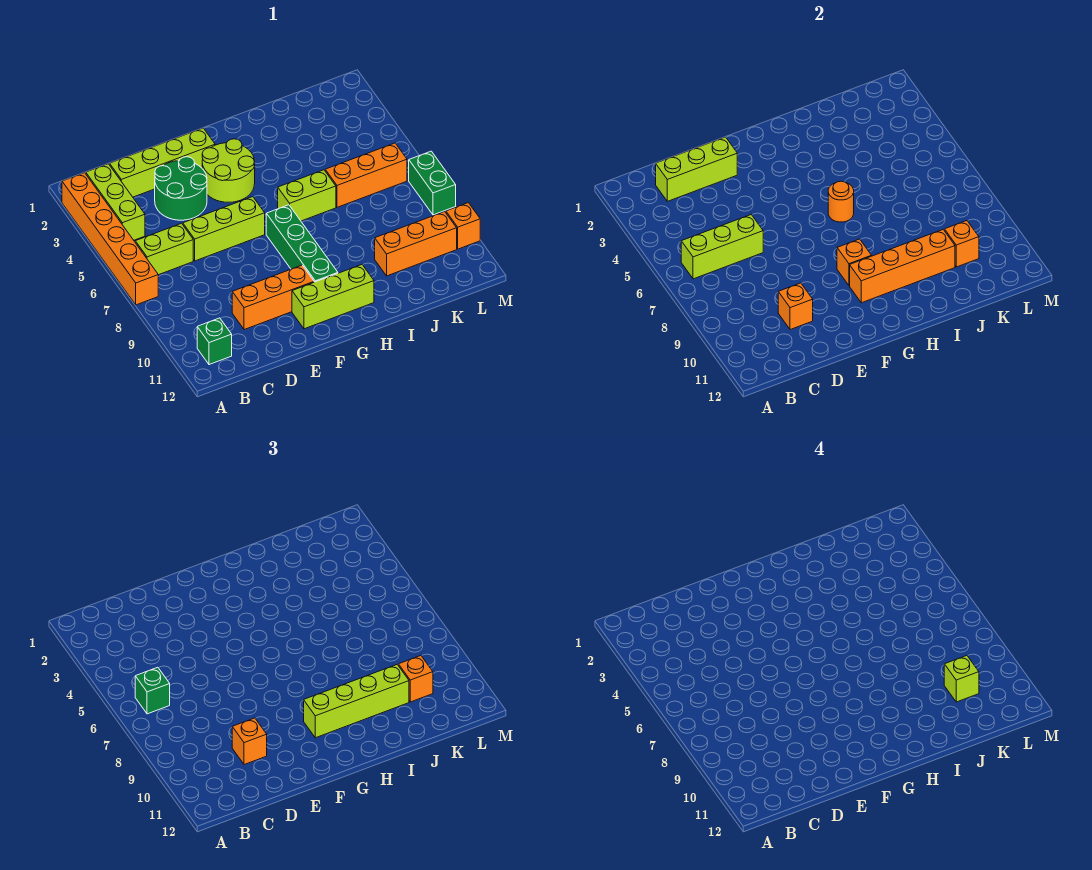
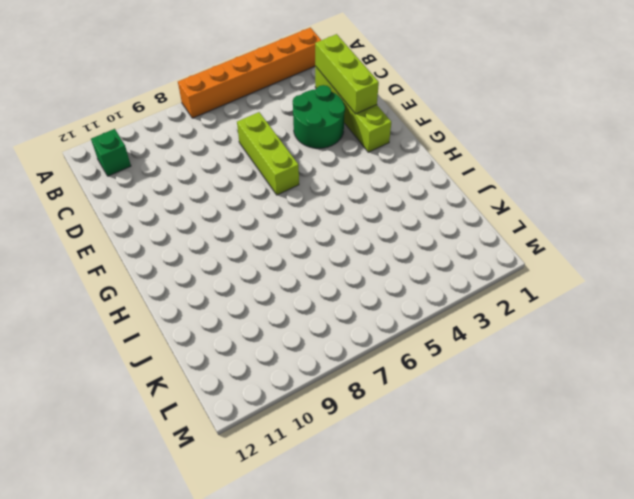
none -> lime brick B2:B4 level 1
none -> lime brick B6:C6 level 1
none -> orange brick D10:F10 level 1

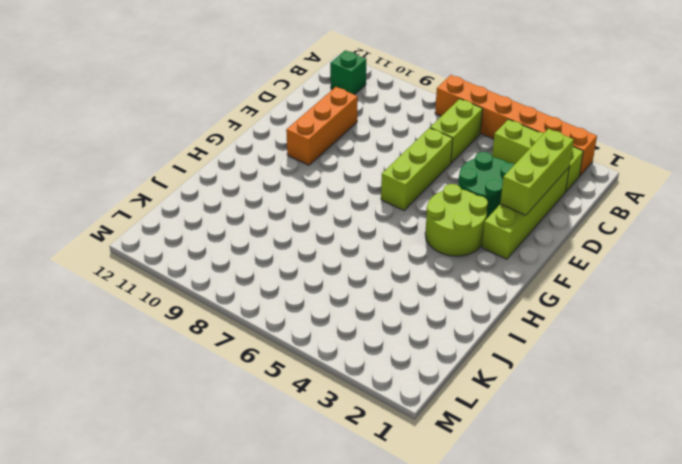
none -> lime brick F11:H11 level 1
none -> green brick G7:G10 level 1
none -> lime brick H6:I6 level 1

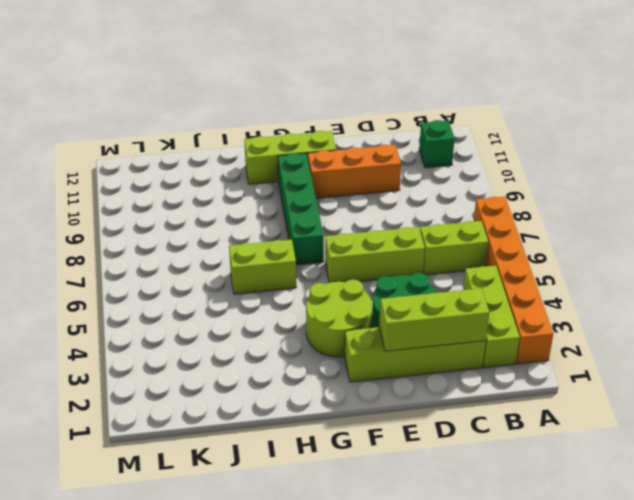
none -> orange brick J6:L6 level 1
none -> orange brick J10:L10 level 1
none -> green brick M7:M8 level 1

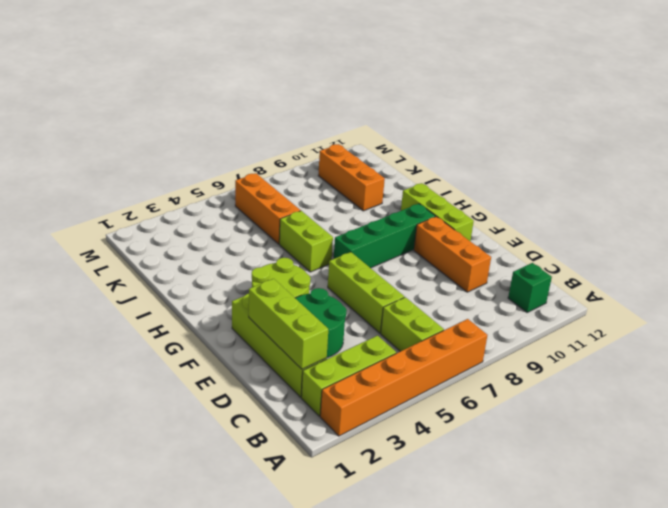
none -> green brick M7:M8 level 1
none -> orange brick M10 level 1
none -> lime brick B6:D6 level 2

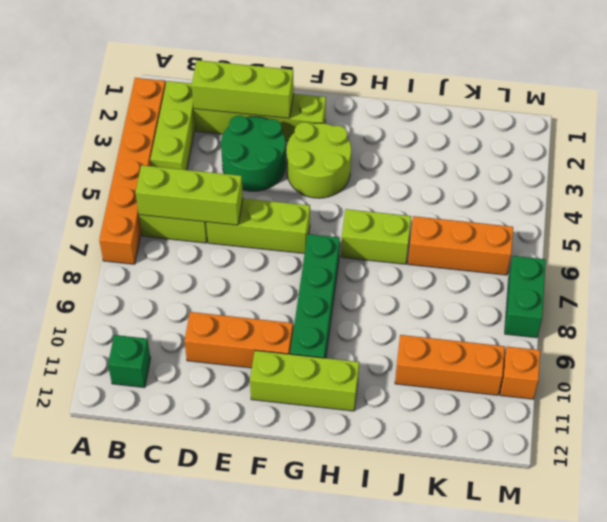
none -> orange brick D10 level 2
none -> orange brick G9 level 2
none -> orange brick G10:J10 level 2

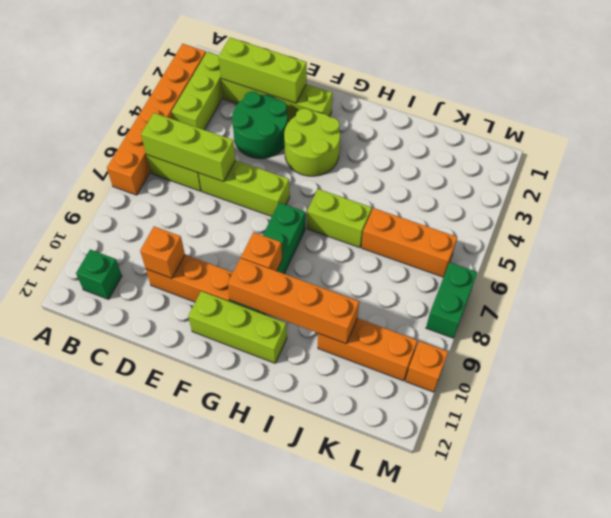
none -> orange round brick H6 level 2
none -> orange brick K10 level 2
none -> green brick B6 level 3

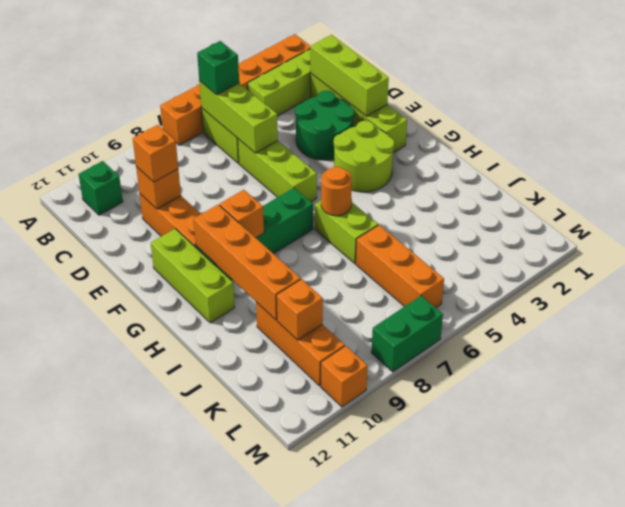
none -> lime brick G10:J10 level 3
none -> orange brick K10 level 3
none -> lime brick K10 level 4

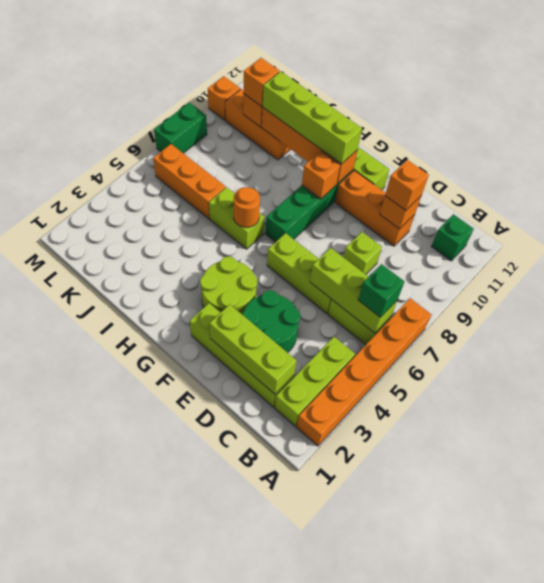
lime brick D8 level 1 -> lime brick K10 level 4

